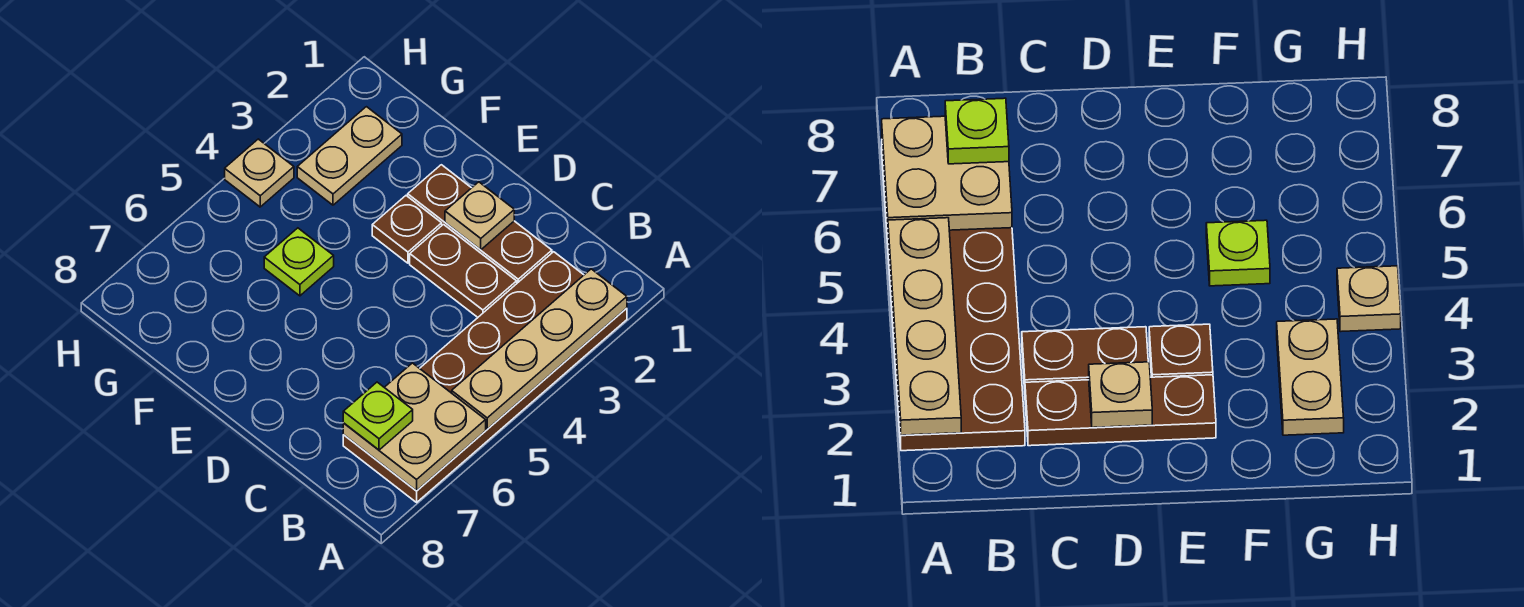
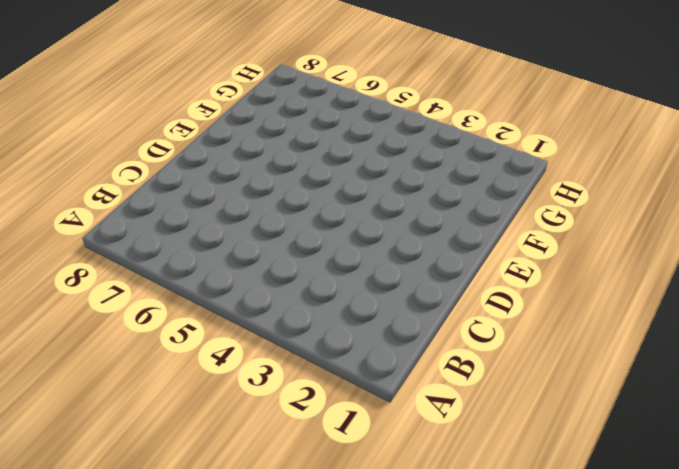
none -> brown plate A2:B7 level 1
none -> brown plate C2:E2 level 1

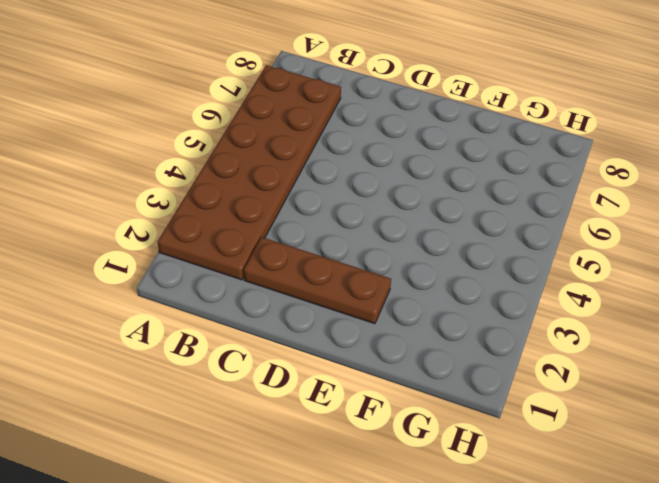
none -> brown plate C3:D3 level 1
none -> brown plate E3 level 1

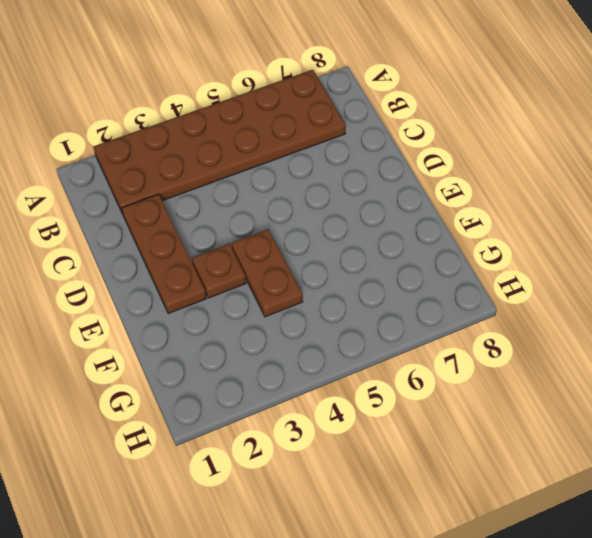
brown plate E4:F4 level 1 -> brown plate C3:D3 level 1
none -> lime plate F5 level 1
none -> tan plate G2:G3 level 1

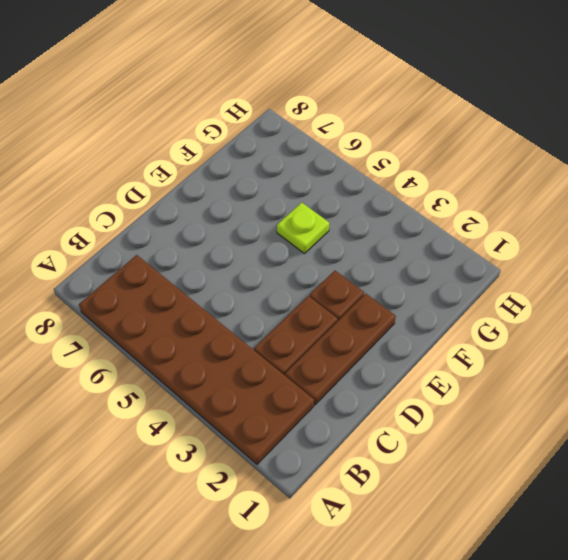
none -> tan plate G2:G3 level 1
none -> tan plate H4 level 1

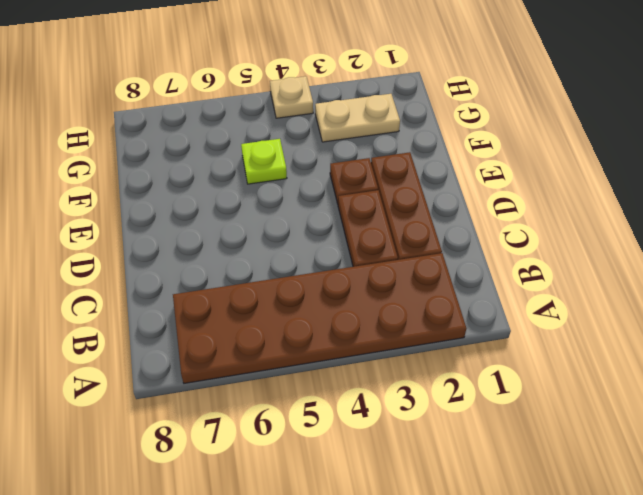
none -> tan plate A2:A5 level 2
none -> tan plate A6:B7 level 2

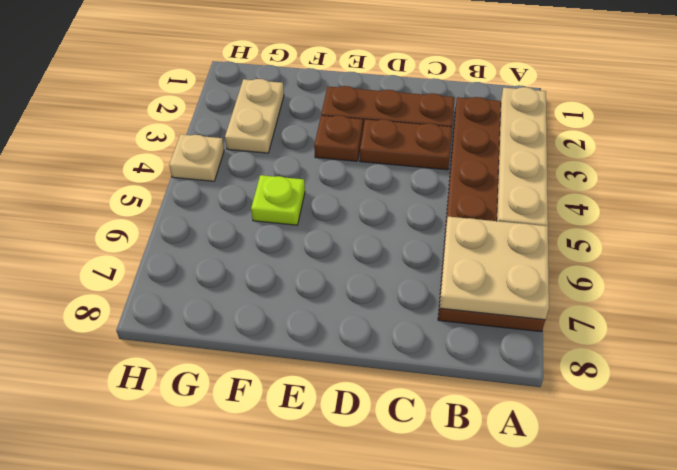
none -> tan plate D2 level 2
none -> lime plate B7 level 3

